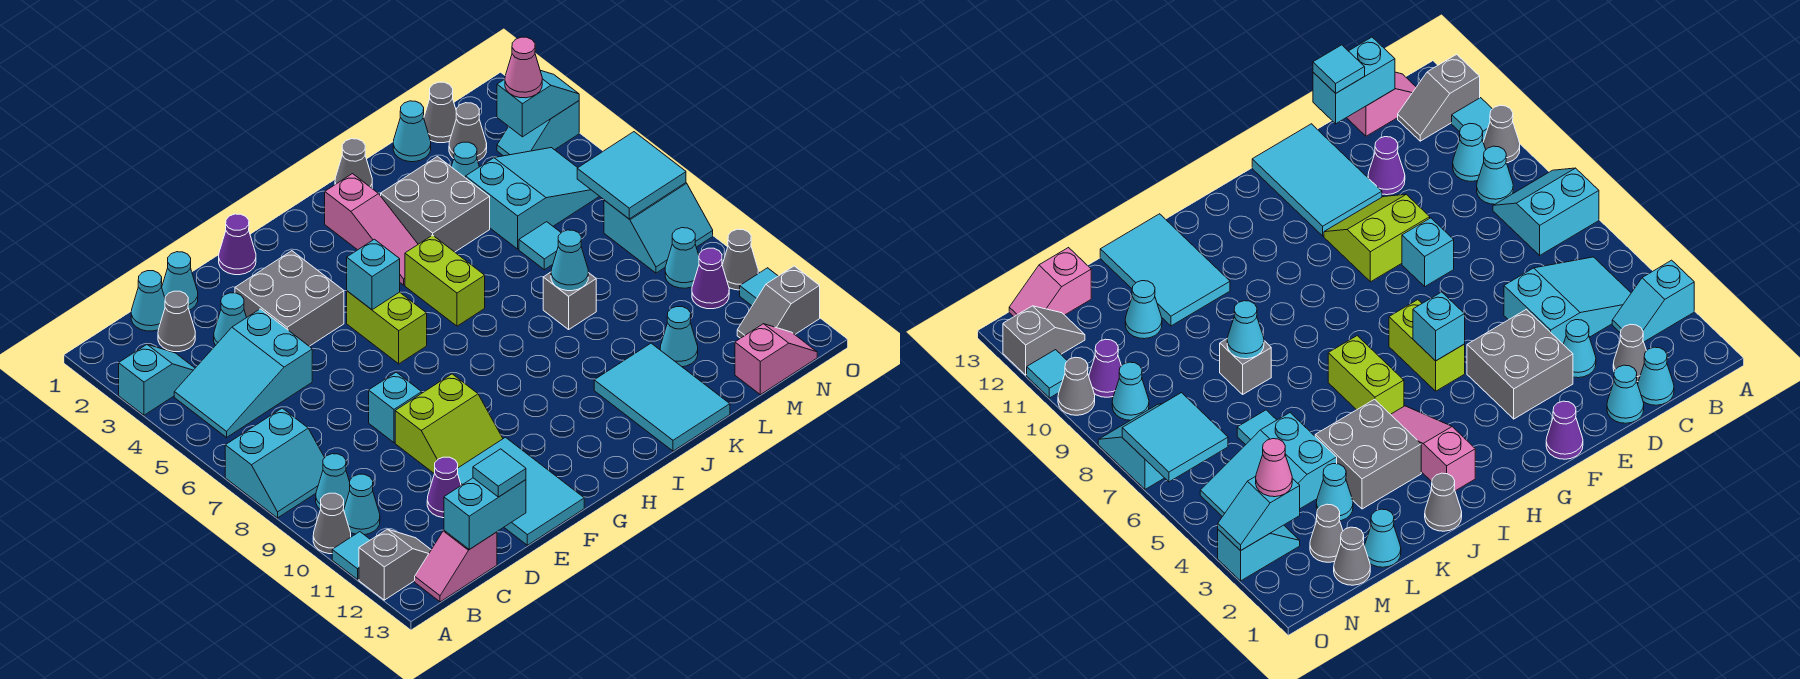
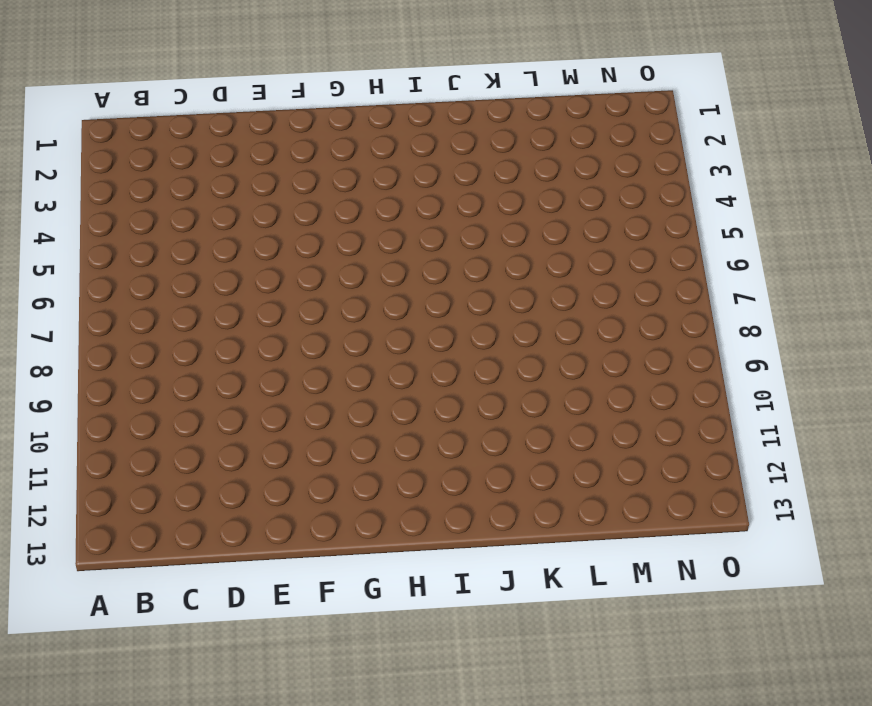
none -> cyan slope A3:B3 level 1 top A
none -> cyan slope A7:B8 level 1 top 7
none -> grey cone A10 level 1
none -> cyan tile A11 level 1

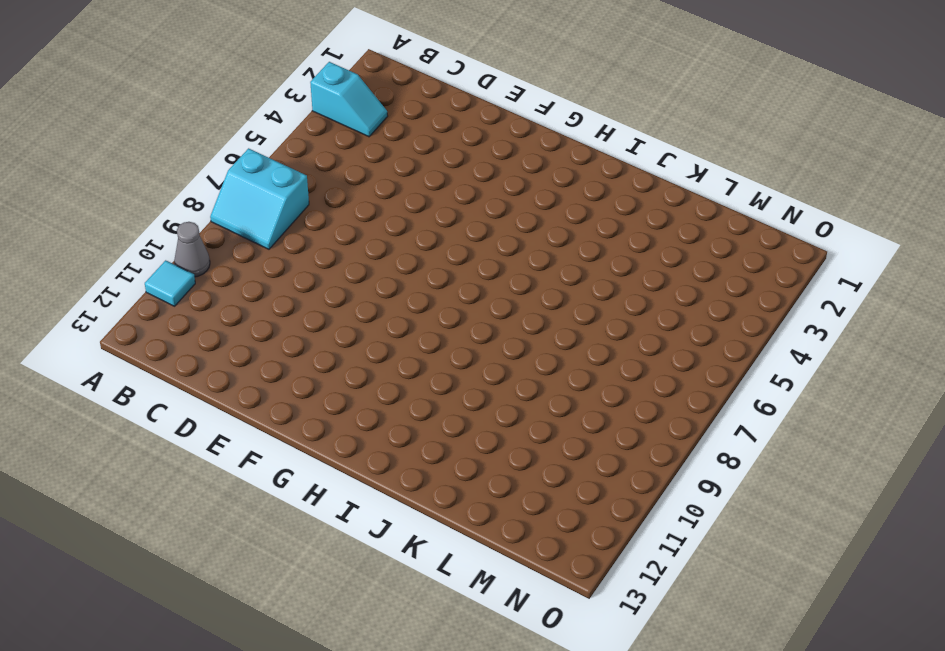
none -> grey slope A12:B12 level 1 top A
none -> cyan slope B4:D5 level 1 top D
none -> cyan cone B9 level 1
none -> cyan cone B10 level 1

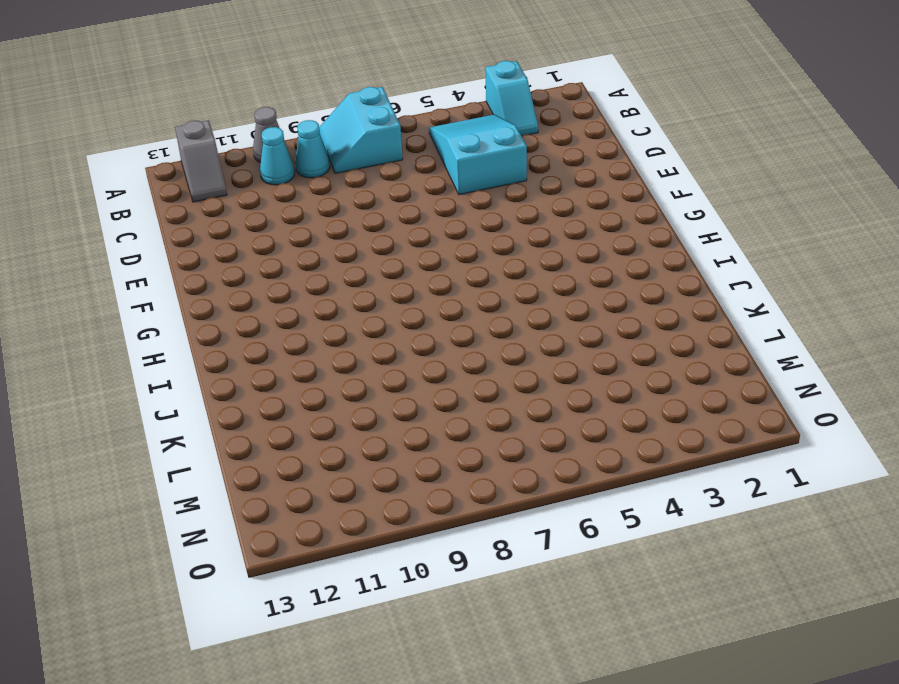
none -> cyan tile A11 level 1
none -> pink slope B13:C13 level 1 top C
none -> cyan cone C1 level 1
none -> grey cone C2 level 1

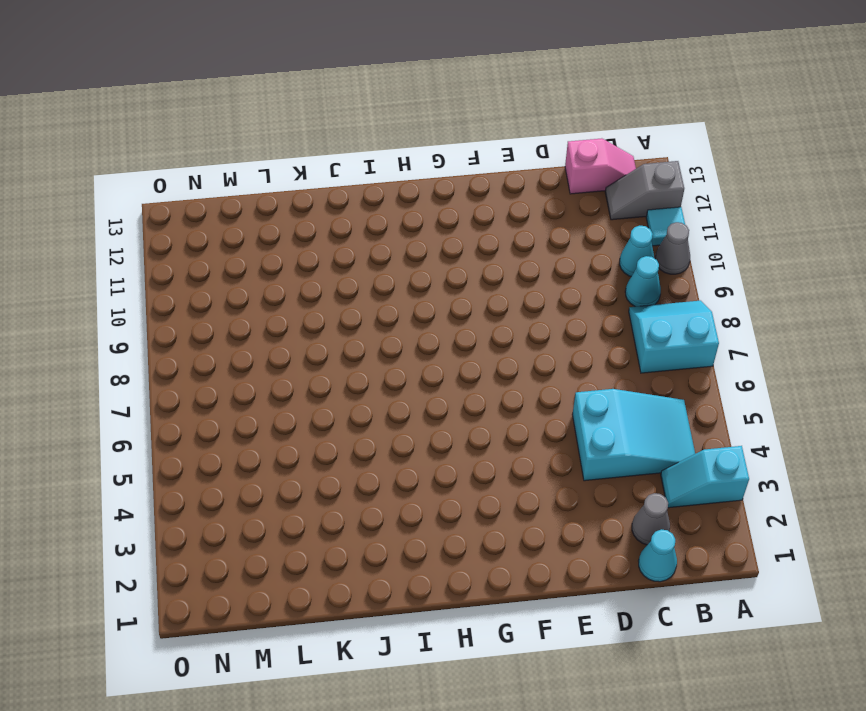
none -> cyan cone D1 level 1
none -> cyan cone D3 level 1
none -> purple cone D11 level 1
none -> grey brick E3:F4 level 1

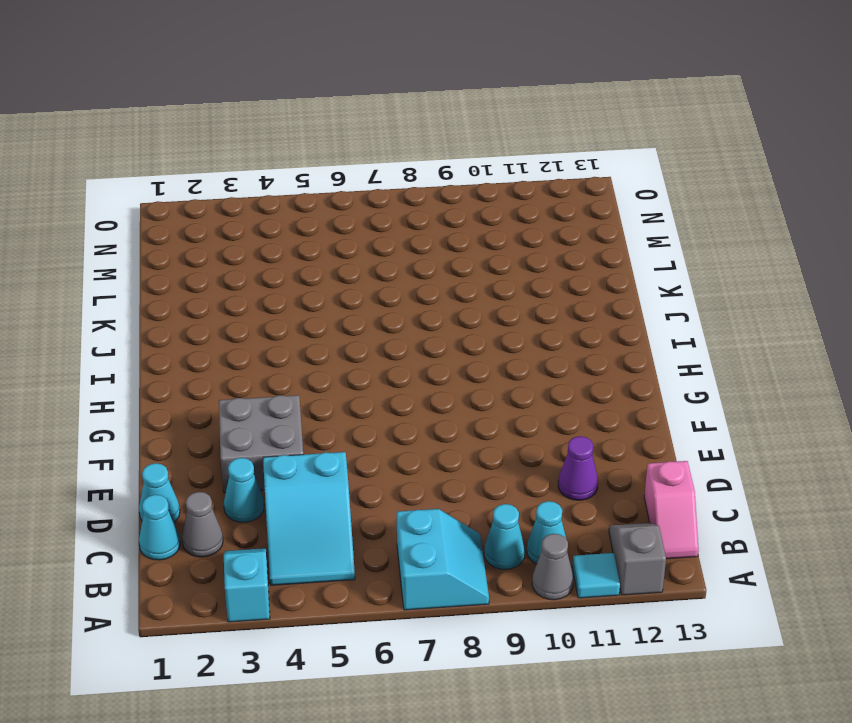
none -> cyan brick E8 level 1
none -> lime slope E9:F10 level 1 top 9
none -> cyan tile E11:F13 level 1
none -> purple cone F1 level 1

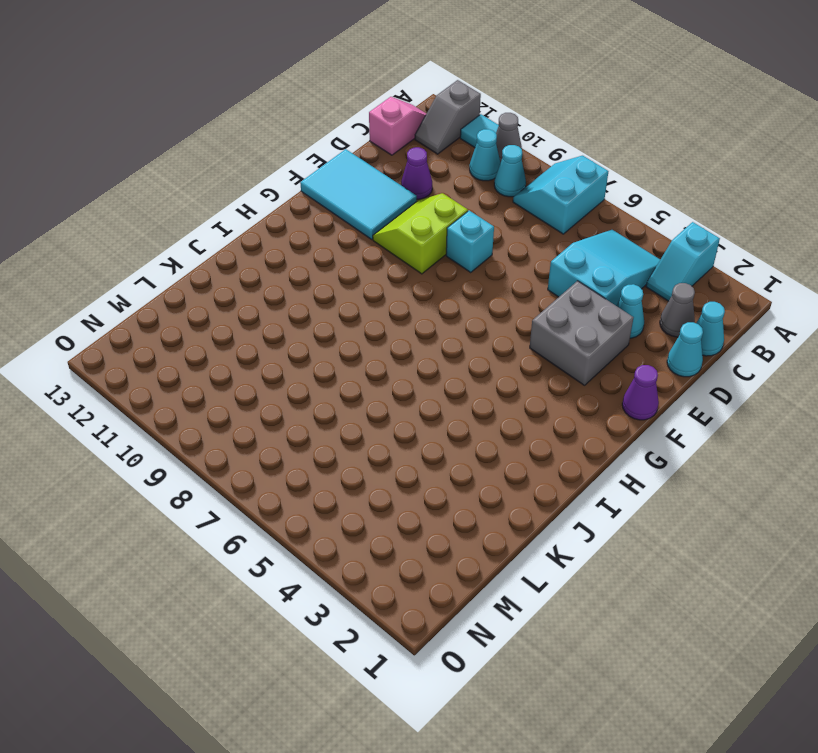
none -> lime brick G5:G6 level 1
none -> pink slope I2:I4 level 1 top 2
none -> lime brick I5:I6 level 1
none -> grey cone J1 level 1

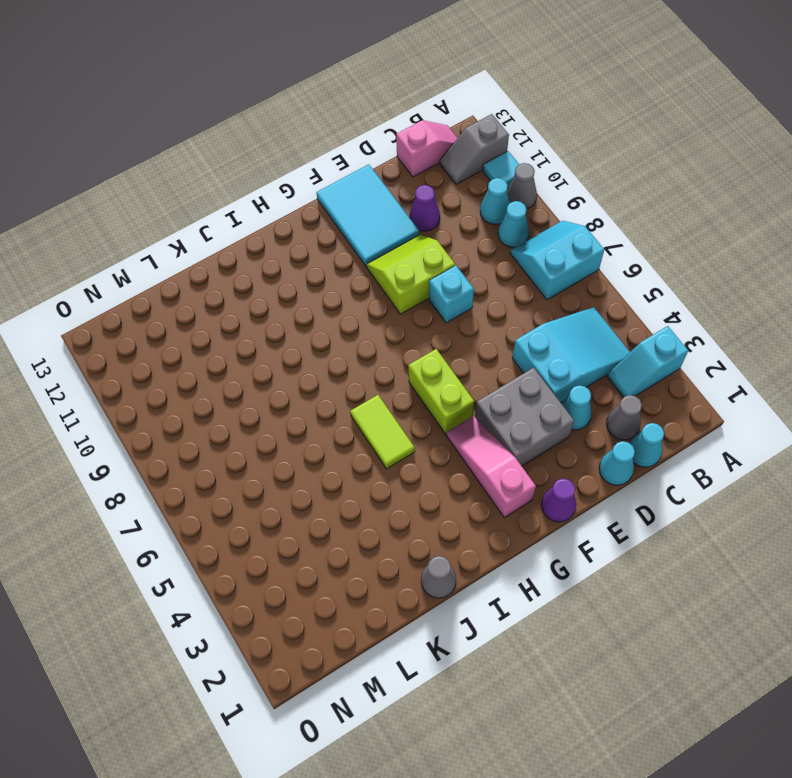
pink slope G2:G4 level 1 top 2 -> pink slope I2:I4 level 1 top 2
lime tile I5:I6 level 1 -> lime brick I5:I6 level 1
none -> grey brick J3:K4 level 1
none -> cyan tile J11:K13 level 1
none -> grey brick K8 level 1
none -> cyan cone L1 level 1

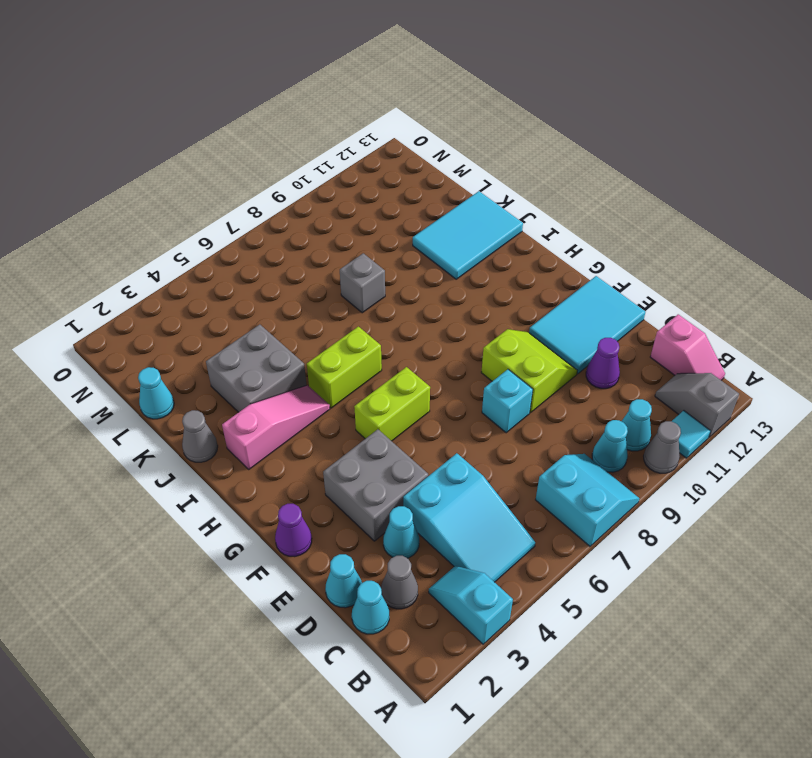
none -> cyan cone L3 level 1
none -> cyan slope L4:N5 level 1 top L
none -> cyan tile L6 level 1
none -> cyan cone L11 level 1

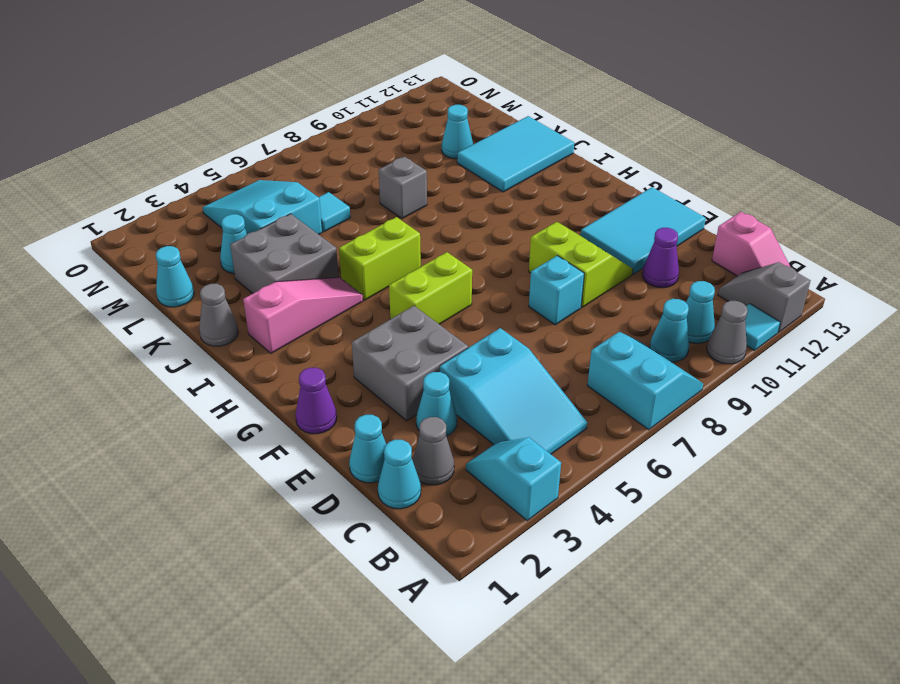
none -> grey cone M1 level 1
none -> grey cone M2 level 1
none -> pink slope M13:N13 level 1 top M
none -> cyan slope N3:O3 level 1 top O

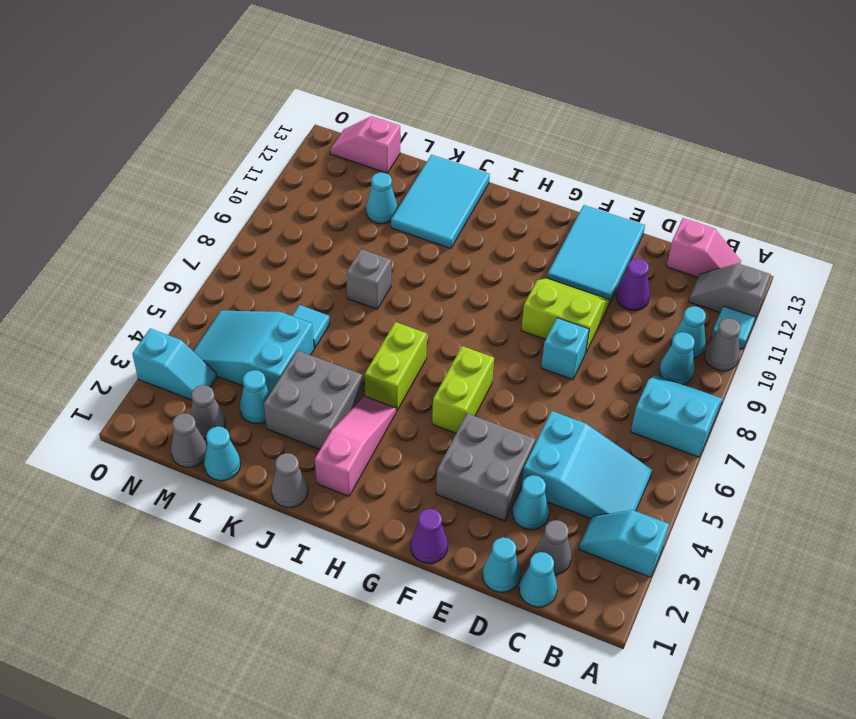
none -> cyan slope N7:O8 level 1 top 7
none -> cyan cone N9 level 1
none -> purple cone N10 level 1
none -> grey slope N12:O12 level 1 top O

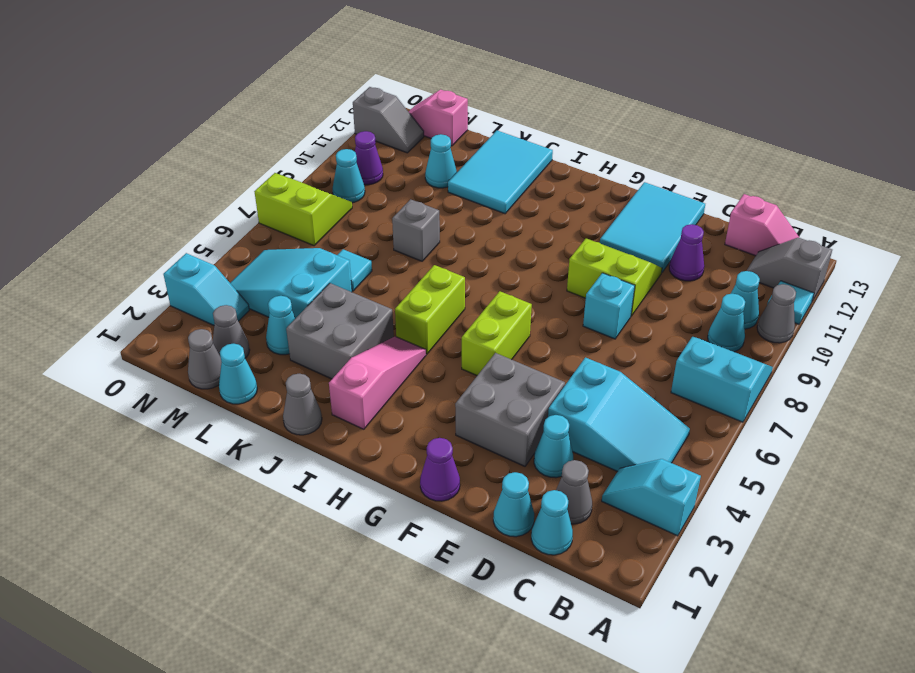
lime slope N7:O8 level 1 top 7 -> cyan slope N7:O8 level 1 top 7
none -> grey cone O10 level 1
none -> cyan tile O11 level 1
none -> cyan brick C13:D13 level 2
none -> cyan brick G5 level 2

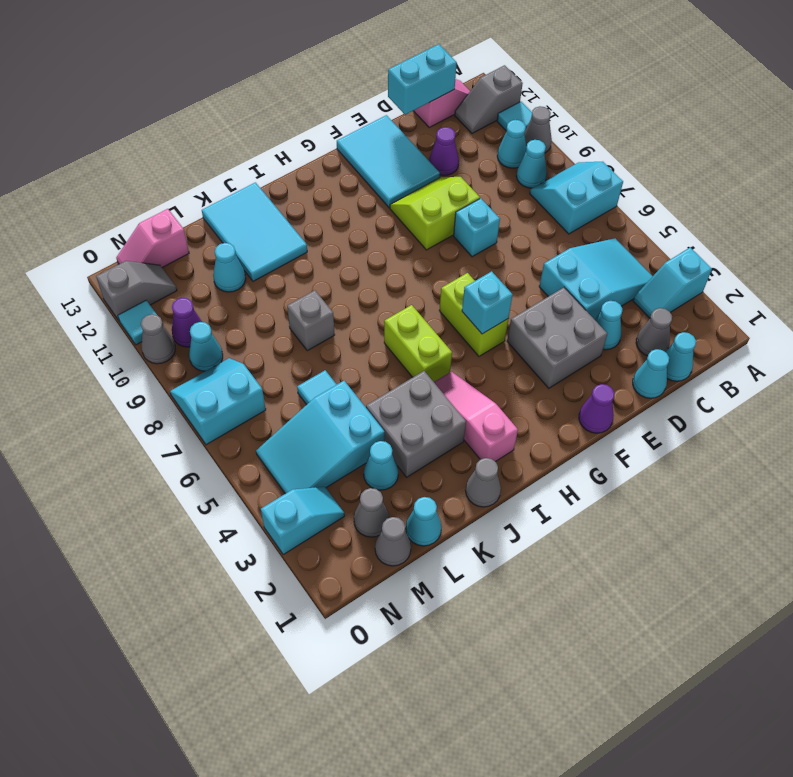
none -> cyan cone K8 level 2
none -> cyan slope N3:O3 level 2 top N
none -> cyan tile N6:O7 level 2
none -> cyan tile D13 level 3

